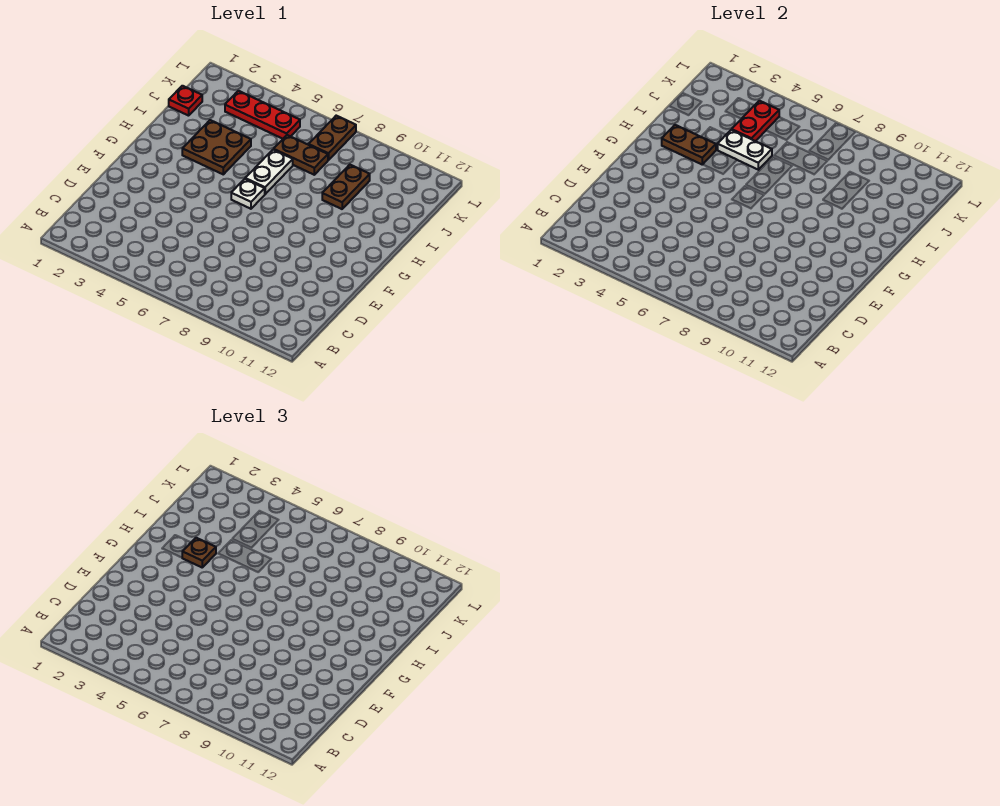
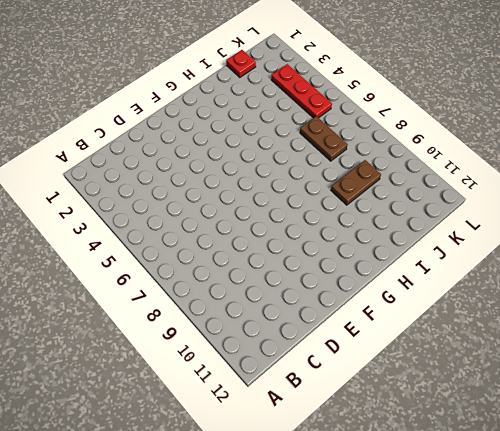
none -> white plate G6 level 1
none -> brown plate H3:I4 level 1
none -> white plate H6:I6 level 1

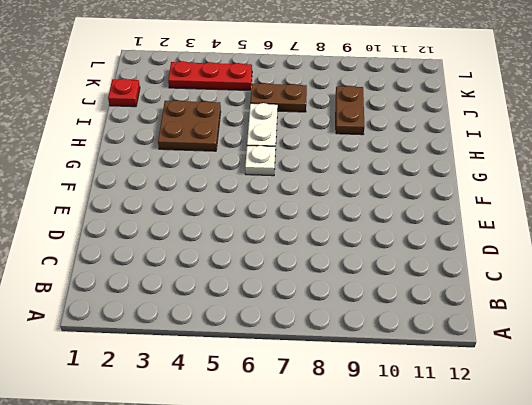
none -> brown plate K7:L7 level 1
none -> brown plate H2:H3 level 2
none -> white plate I4:I5 level 2

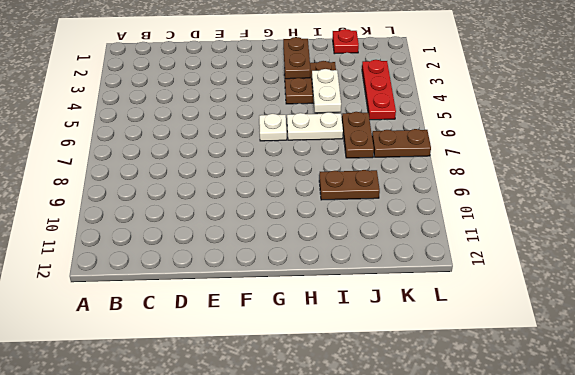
none -> red plate J4:K4 level 2
none -> brown plate H3 level 3

